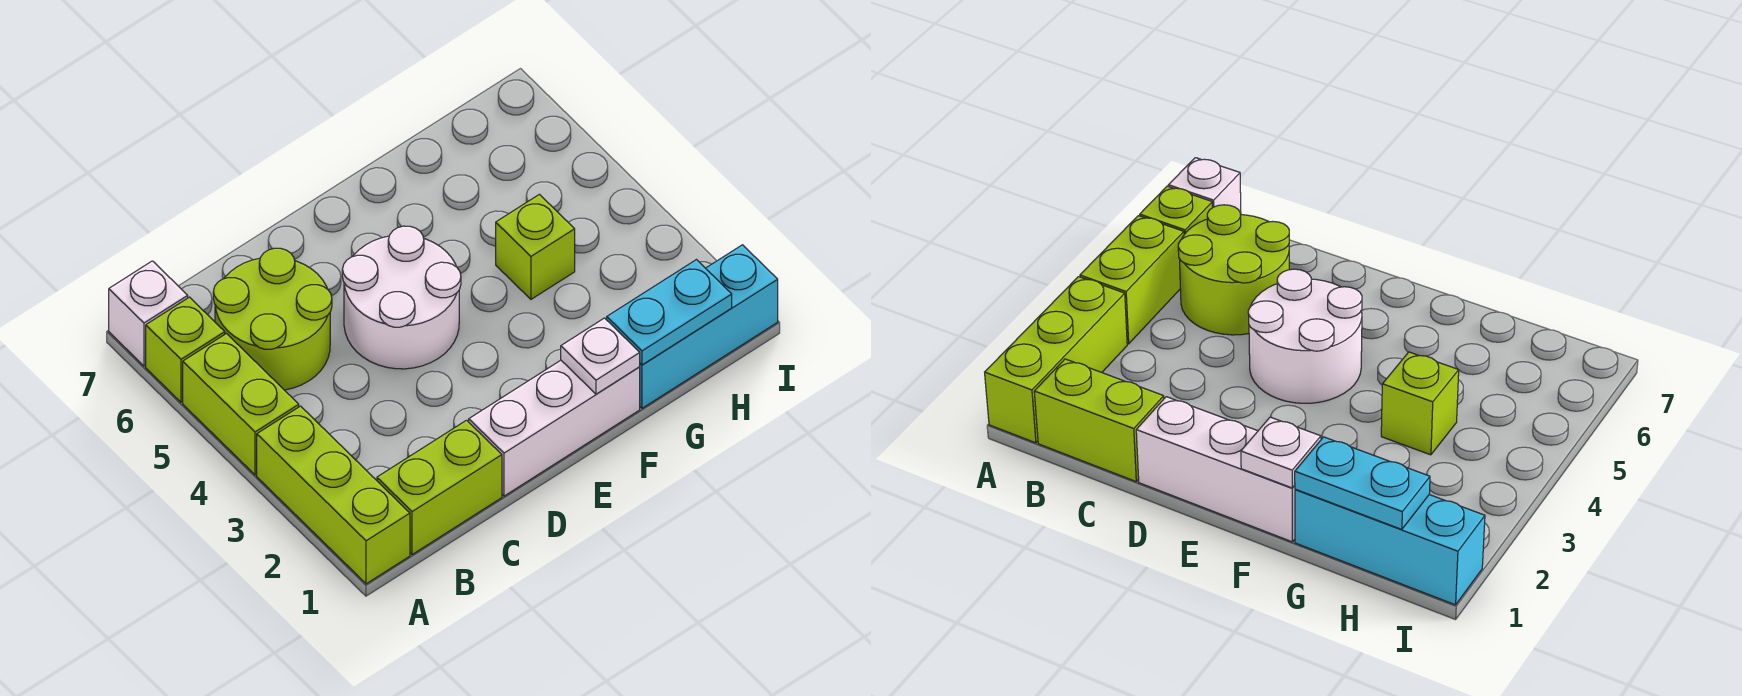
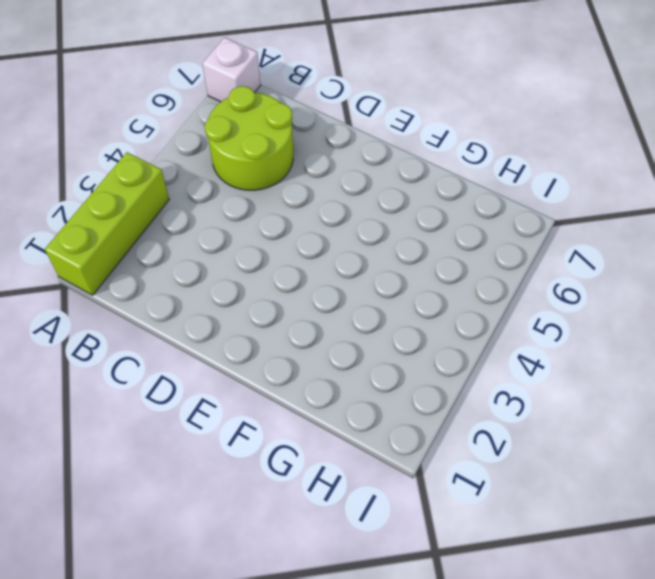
none -> lime brick A4:A5 level 1
none -> lime brick A6 level 1
none -> lime brick B1:C1 level 1

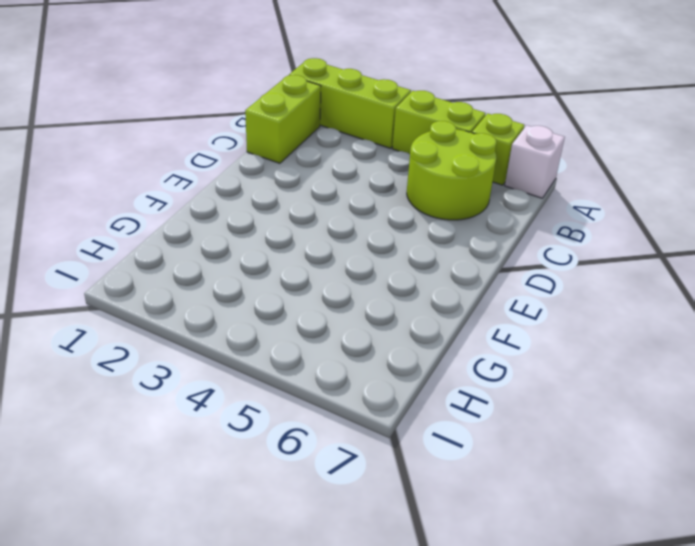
none -> white brick D1:F1 level 1
none -> white round brick D4:E5 level 1
none -> cyan brick G1:I1 level 1

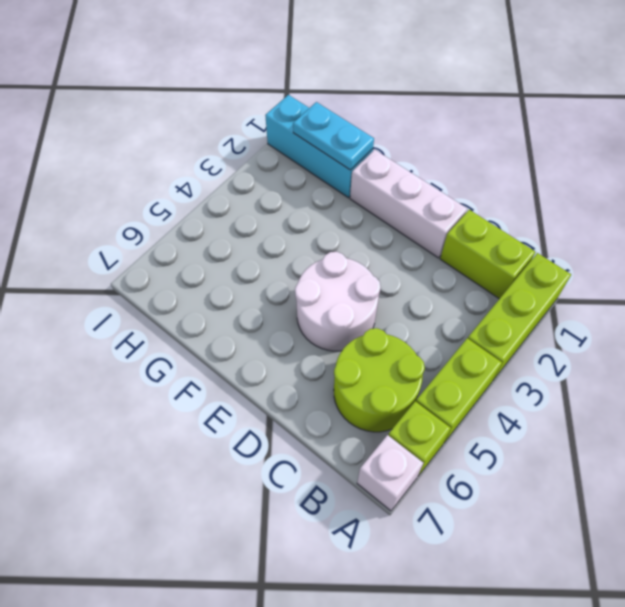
none -> lime brick G4 level 1
none -> white plate F1 level 2

